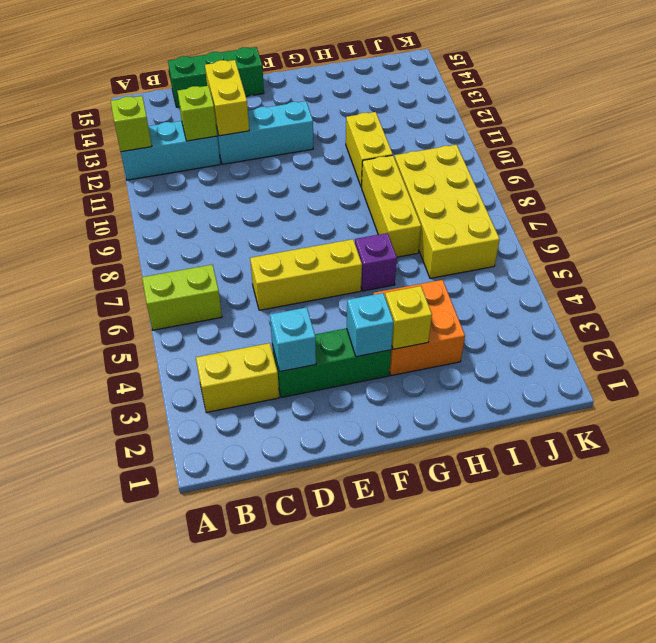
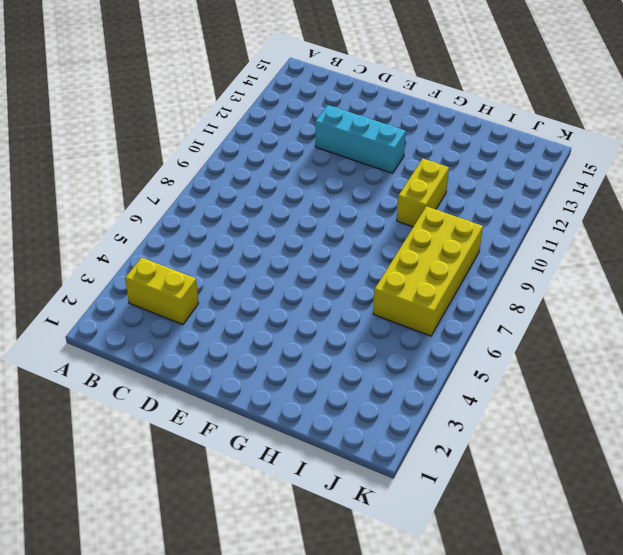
none -> lime brick A6:B6 level 1
none -> cyan brick A12:C12 level 1
none -> green brick C15:E15 level 1

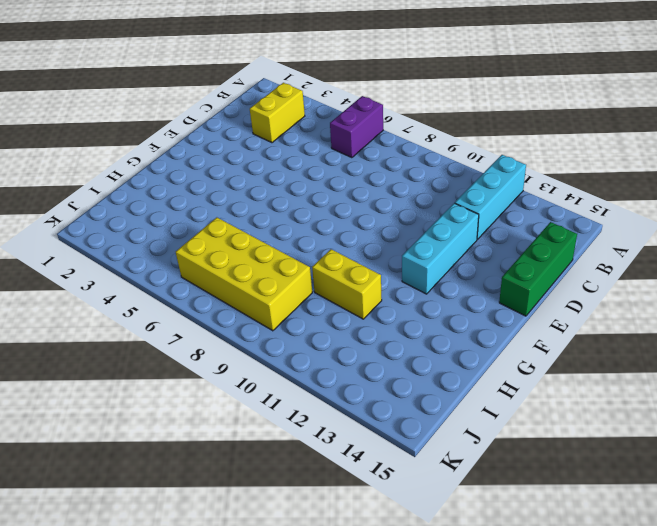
purple brick A6:B6 level 1 -> lime brick A6:B6 level 1
none -> green brick D3:F3 level 1
none -> yellow brick D6:F6 level 1
none -> orange brick G3:H4 level 1

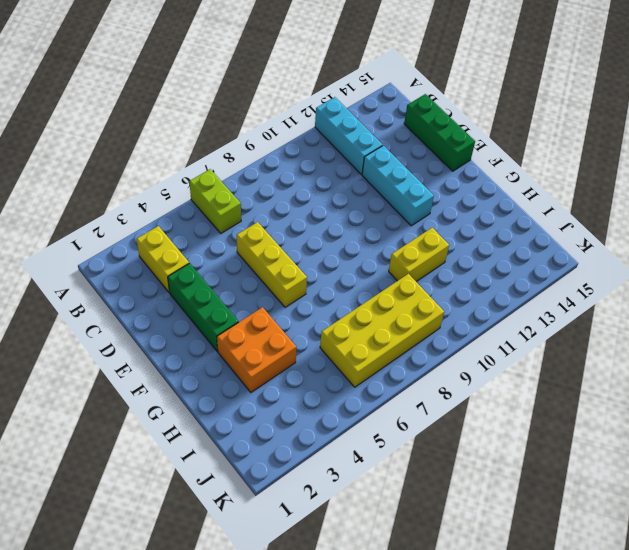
none -> purple brick G6 level 1
none -> yellow brick H7:H9 level 1
none -> lime brick A12 level 2

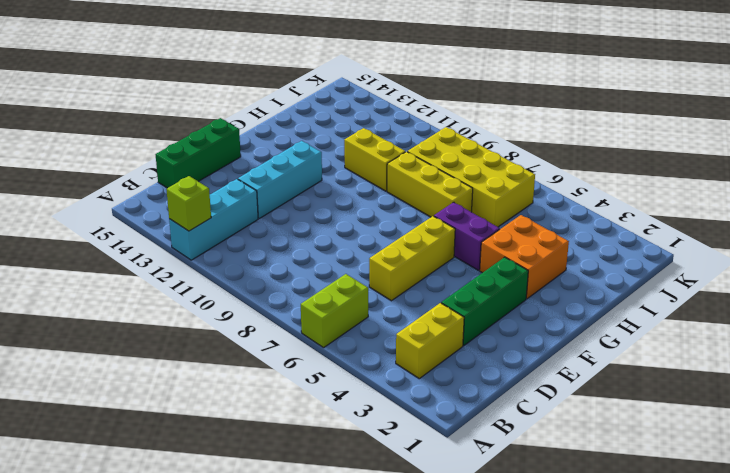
purple brick G5:G6 level 1 -> purple brick G6 level 1
none -> lime brick C12 level 2
none -> cyan brick D3 level 2
none -> yellow brick D12:D13 level 2

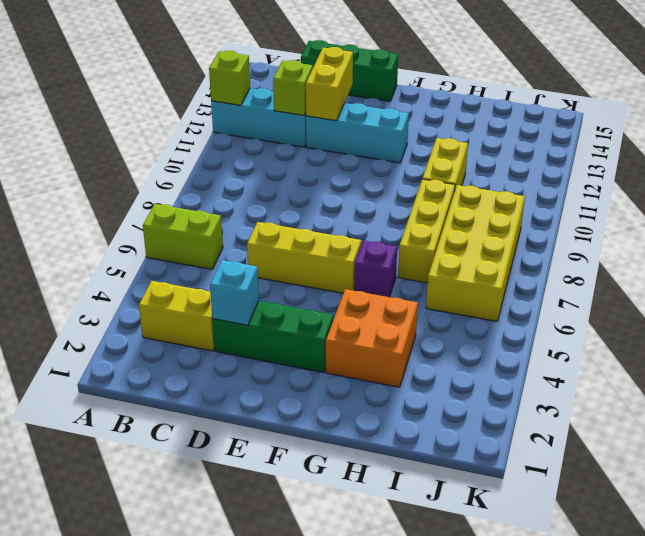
none -> cyan brick F3 level 2
none -> yellow brick G3 level 2

